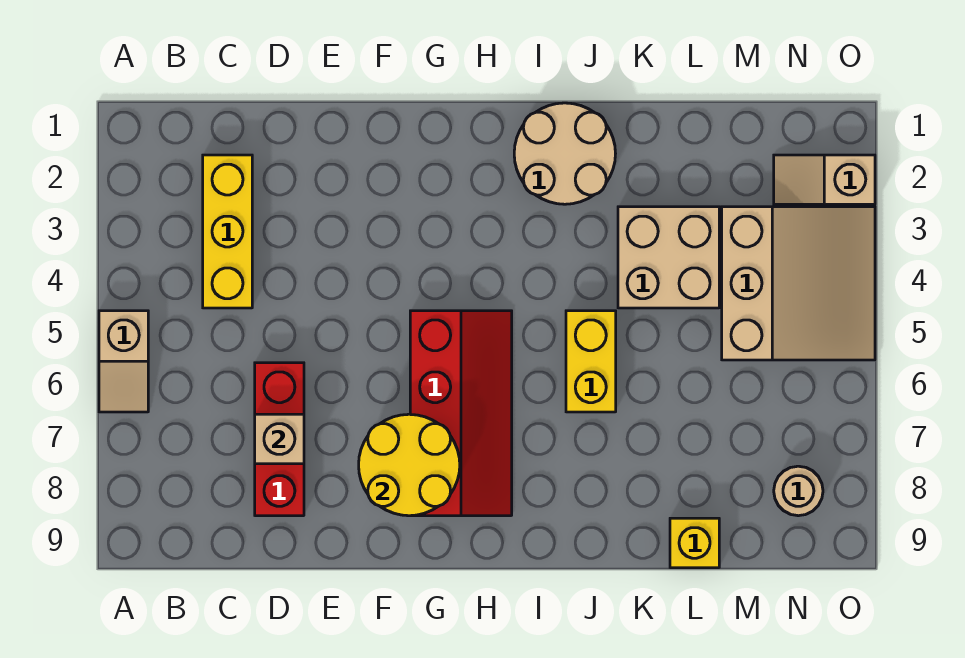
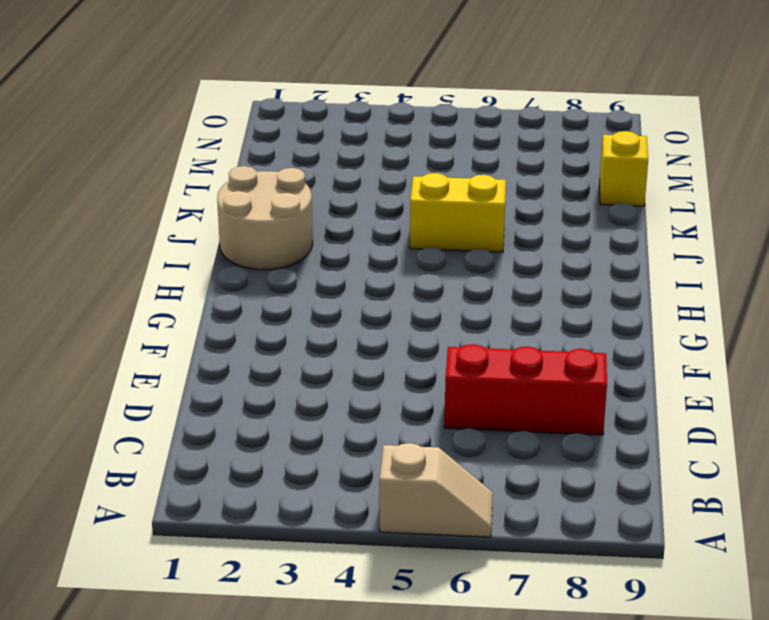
none -> yellow brick C2:C4 level 1
none -> red slope G5:H8 level 1 top G
none -> tan brick K3:L4 level 1

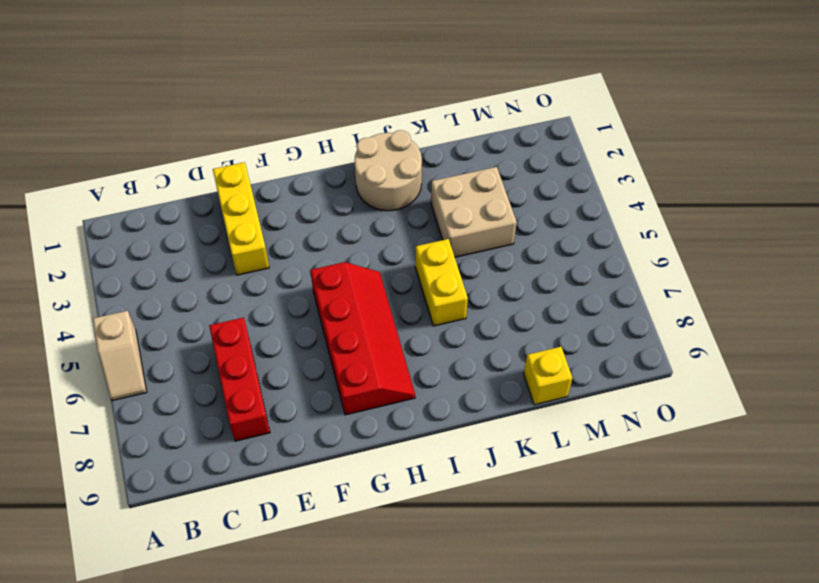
yellow brick E1:E3 level 1 -> yellow brick C2:C4 level 1
none -> tan slope M3:O5 level 1 top M
none -> tan slope N2:O2 level 1 top O
none -> tan round brick N8 level 1

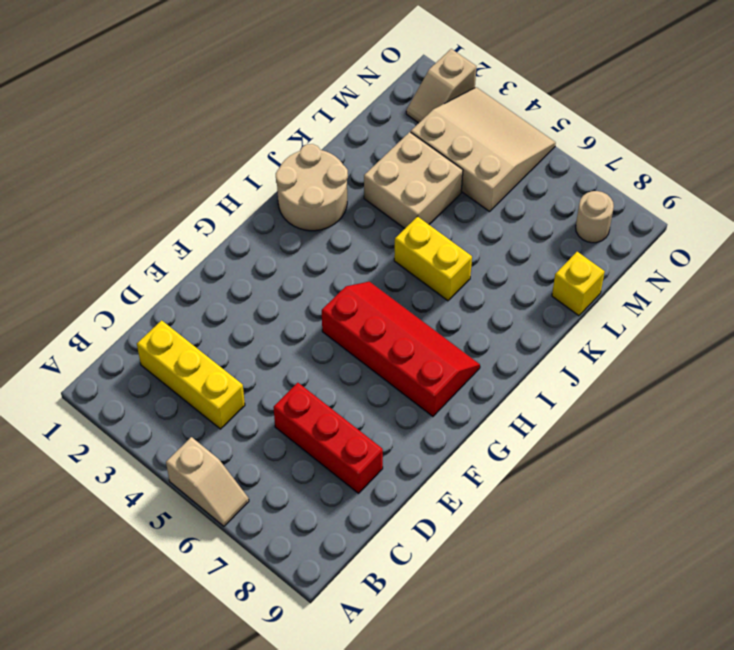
none -> tan brick D7 level 2
none -> yellow round brick F7:G8 level 2

